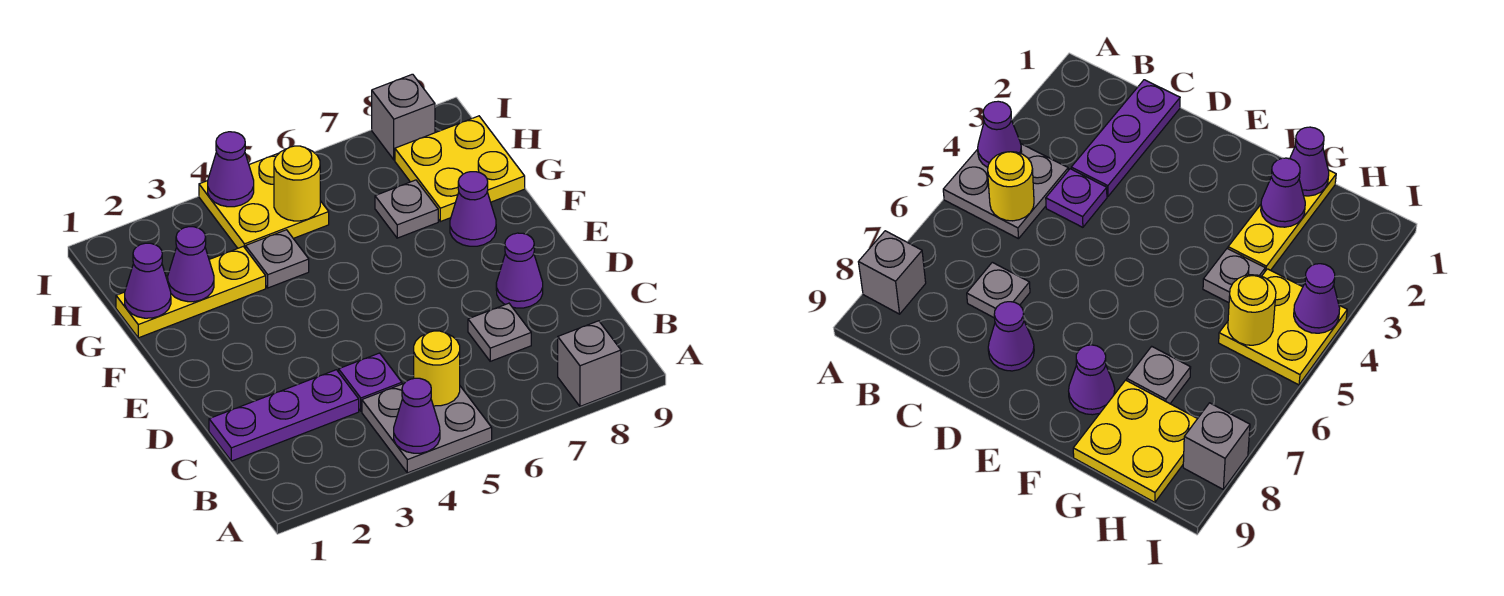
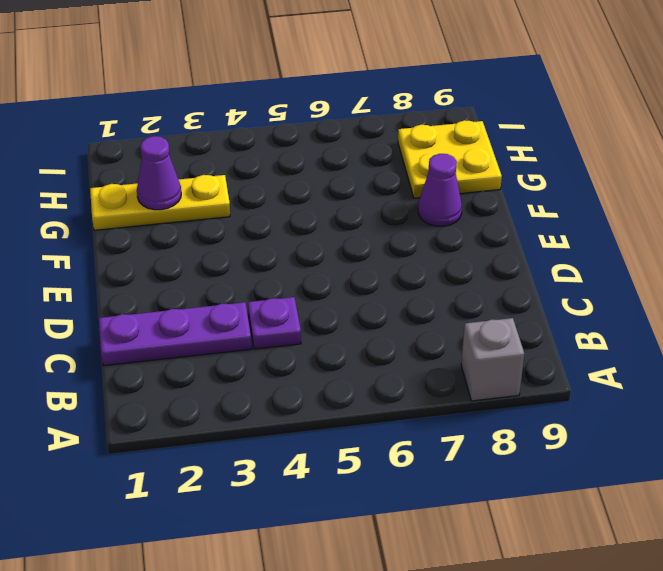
none -> grey plate A4:B5 level 1
none -> grey plate C7 level 1
none -> purple cone D8 level 1

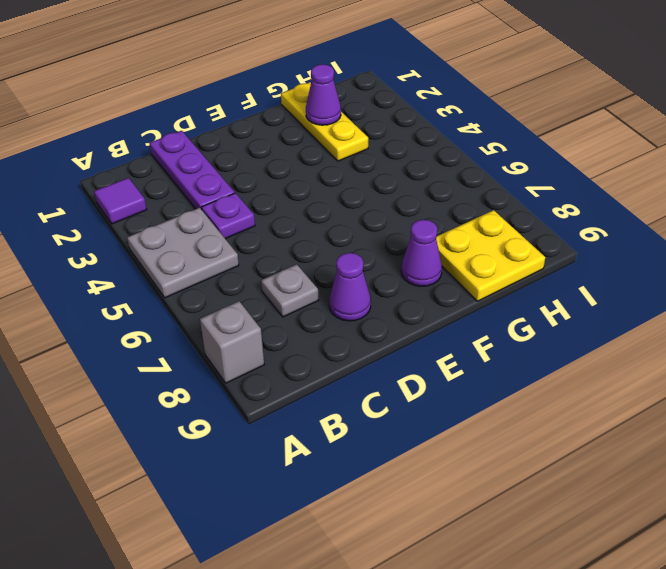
purple tile A2 level 1 -> none
none -> grey plate G4 level 1
none -> grey plate G7 level 1
none -> yellow plate H4:I5 level 1

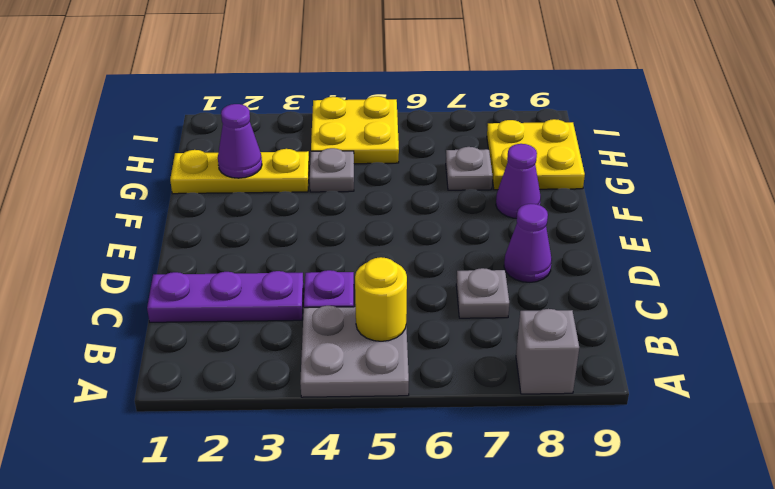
none -> grey brick I8 level 1
none -> purple cone A4 level 2
none -> purple cone G1 level 2

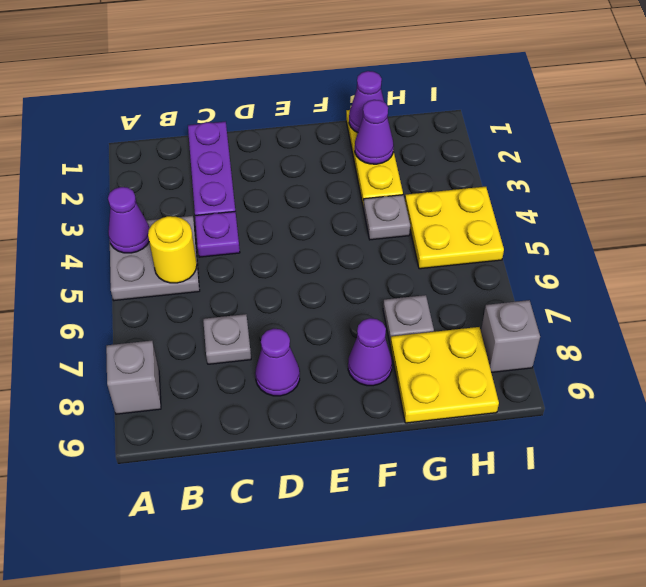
none -> yellow round brick H5 level 2
none -> purple cone I4 level 2

